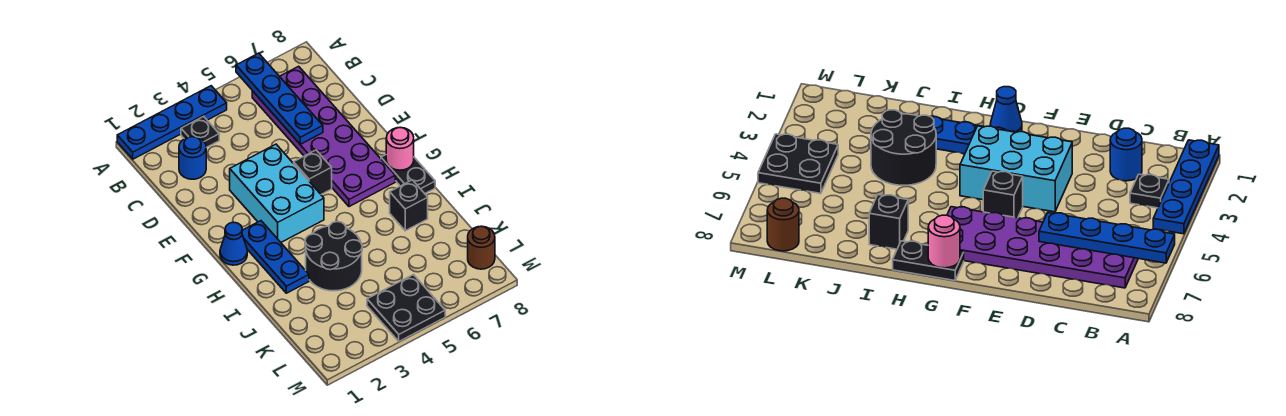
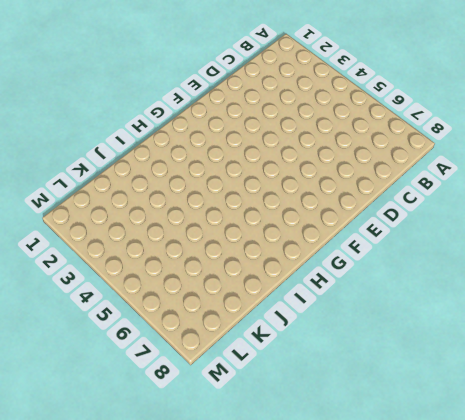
none -> blue plate A1:A4 level 1
none -> black plate B3 level 1
none -> purple plate B6:G7 level 1

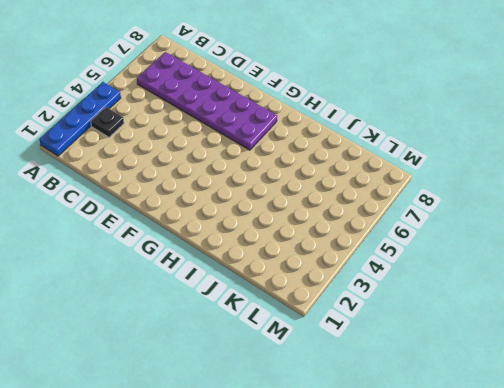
none -> blue round brick C2 level 1
none -> cyan brick E3:G4 level 1
none -> black brick F5 level 1

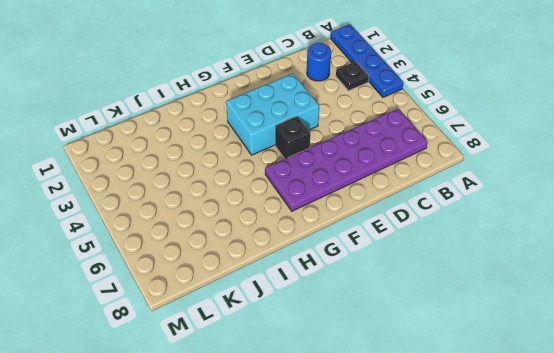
none -> blue cone G1 level 1
none -> blue plate G2:I2 level 1
none -> black plate G8:H8 level 1

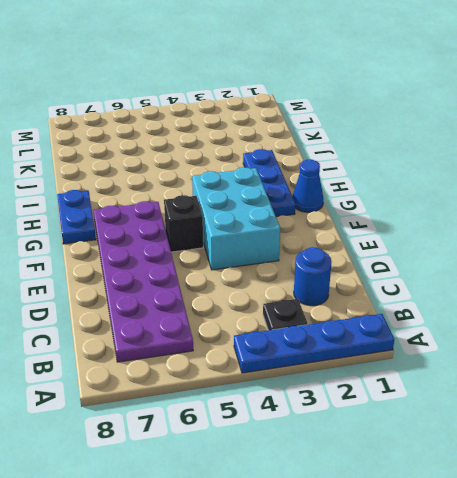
blue plate G8:H8 level 1 -> black plate G8:H8 level 1
none -> black round brick I3:J4 level 1
none -> black brick I7 level 1
none -> black plate L4:M5 level 1

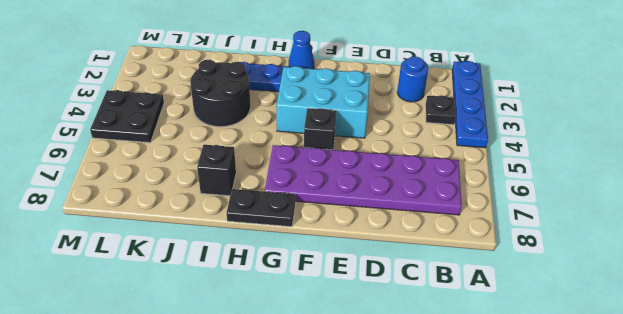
none -> brown round brick L8 level 1
none -> blue plate A6:D6 level 2
none -> pink round brick G8 level 2

